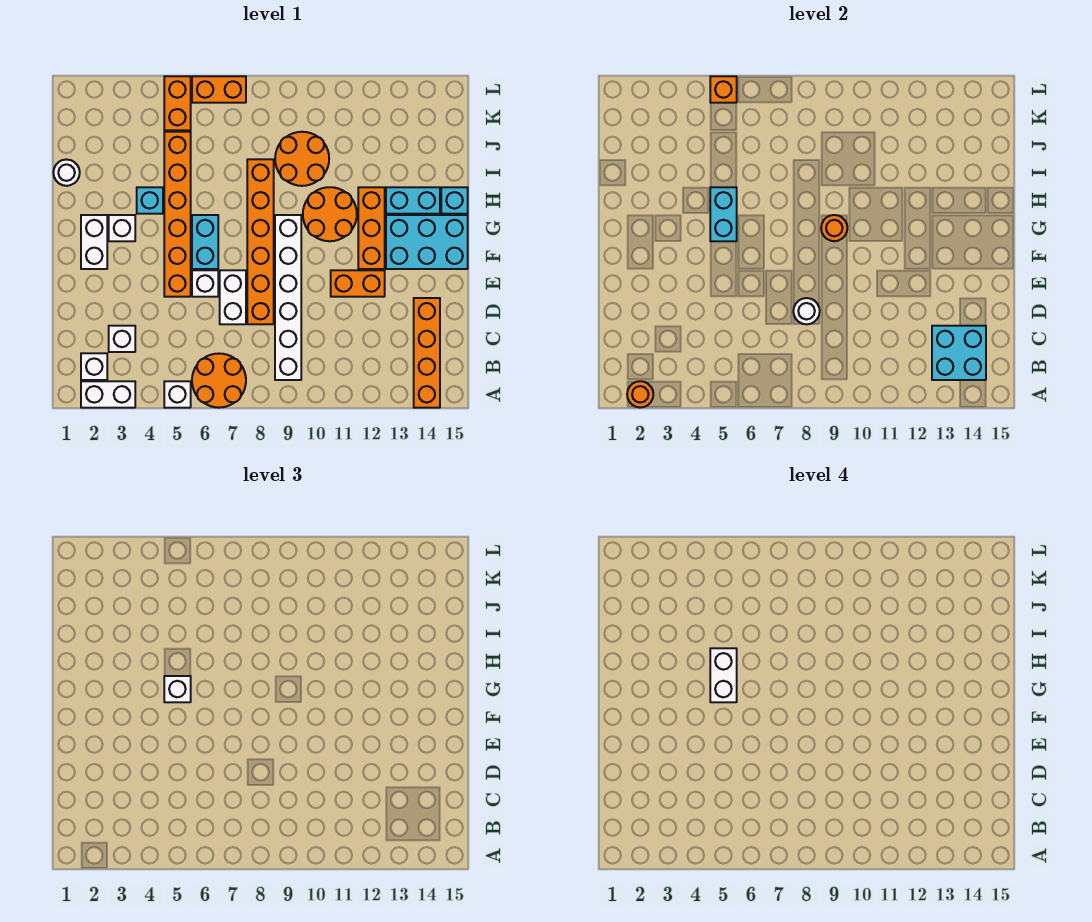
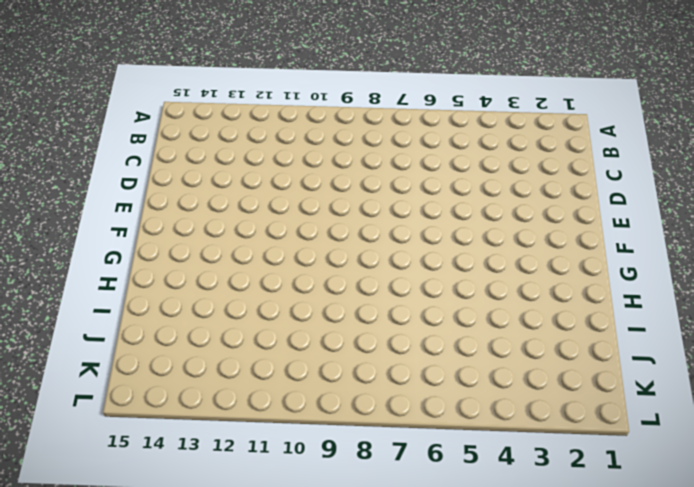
none -> white brick A2:A3 level 1
none -> white brick A5 level 1
none -> orange round brick A6:B7 level 1
none -> orange brick A14:D14 level 1

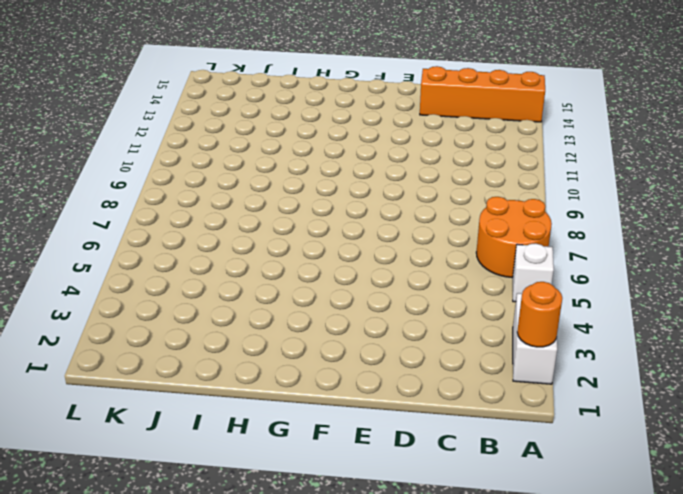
none -> white brick B2 level 1
none -> white brick B9:G9 level 1
none -> white brick C3 level 1
none -> white brick D7:E7 level 1

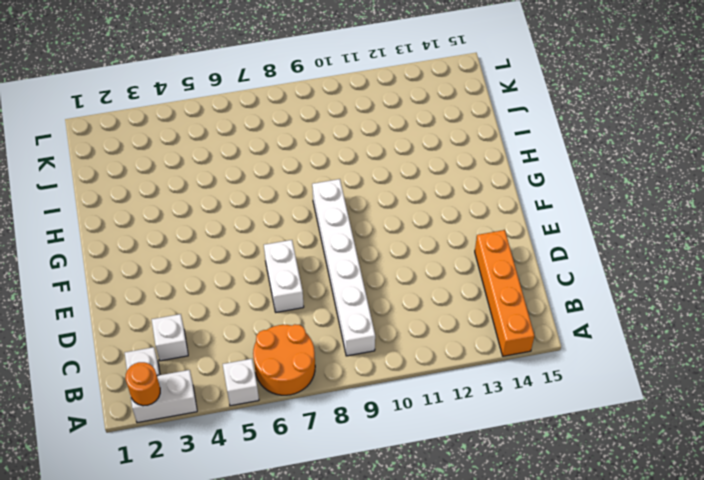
none -> orange brick D8:I8 level 1
none -> orange brick E5:J5 level 1
none -> white brick E6 level 1
none -> orange brick E11:E12 level 1

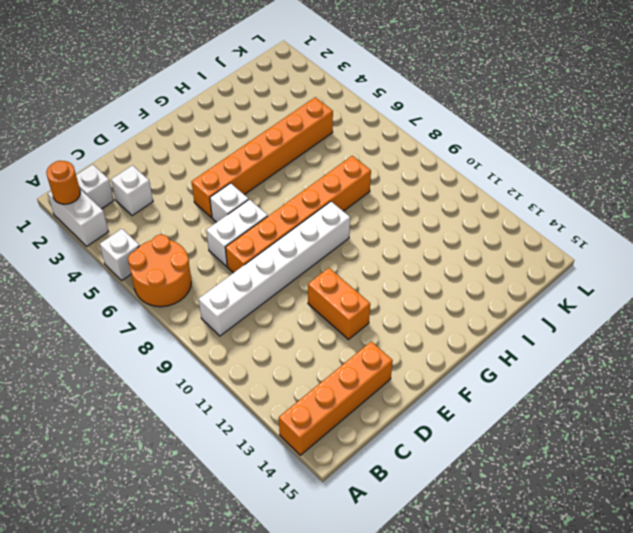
none -> white brick F2:G2 level 1
none -> cyan brick F6:G6 level 1
none -> orange brick F12:H12 level 1
none -> cyan brick F13:G15 level 1

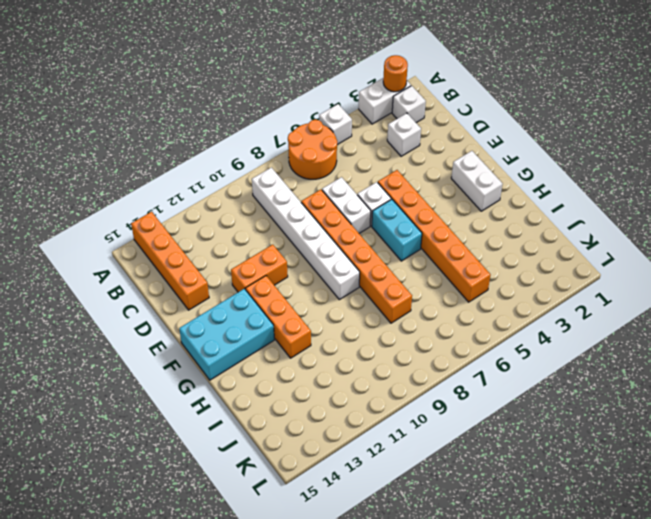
none -> white brick G3 level 1
none -> orange round brick G10:H11 level 1
none -> cyan brick H4 level 1
none -> cyan brick H13:H14 level 1

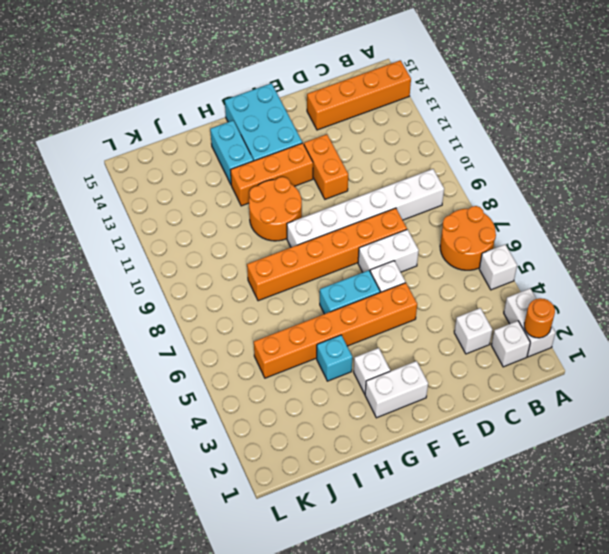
none -> cyan brick H15 level 1
none -> white round brick I1 level 1
none -> orange round brick I9:J10 level 1
none -> orange brick K5:L5 level 1

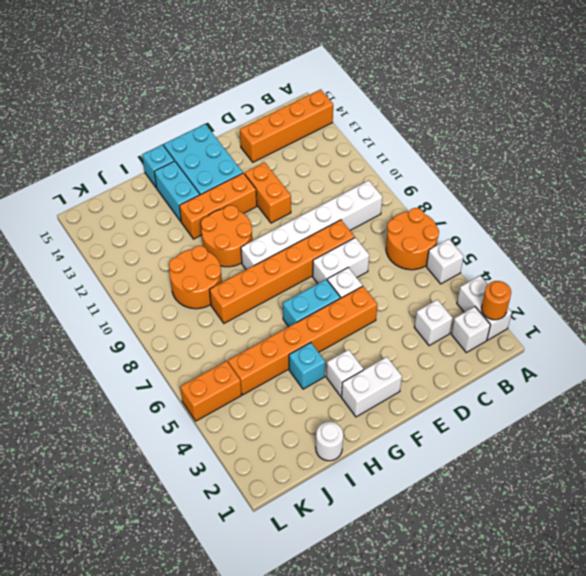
none -> orange brick L6:L7 level 1
none -> cyan brick B13:C14 level 2
none -> white round brick D8 level 2
none -> cyan brick G5:H5 level 2

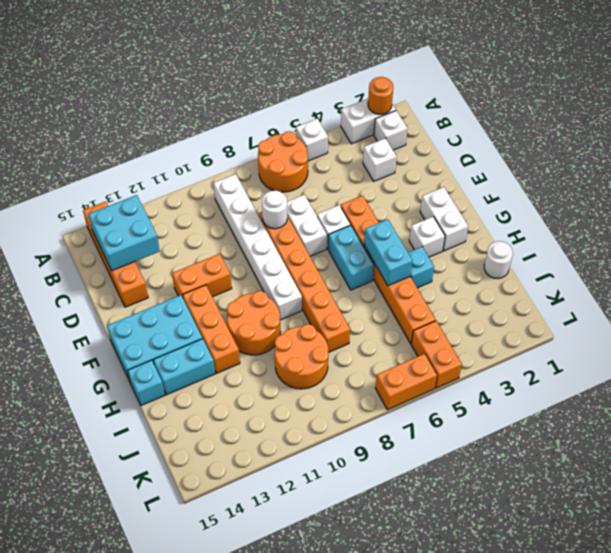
none -> orange round brick G9 level 2
none -> orange brick L5 level 2
none -> white brick G5 level 3
none -> white brick G5:H5 level 4

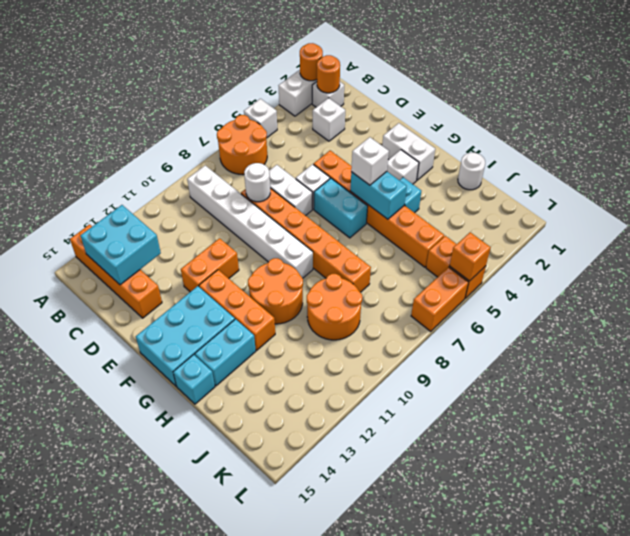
orange round brick B2 level 2 -> orange round brick G9 level 2
none -> white brick G5:H5 level 4

